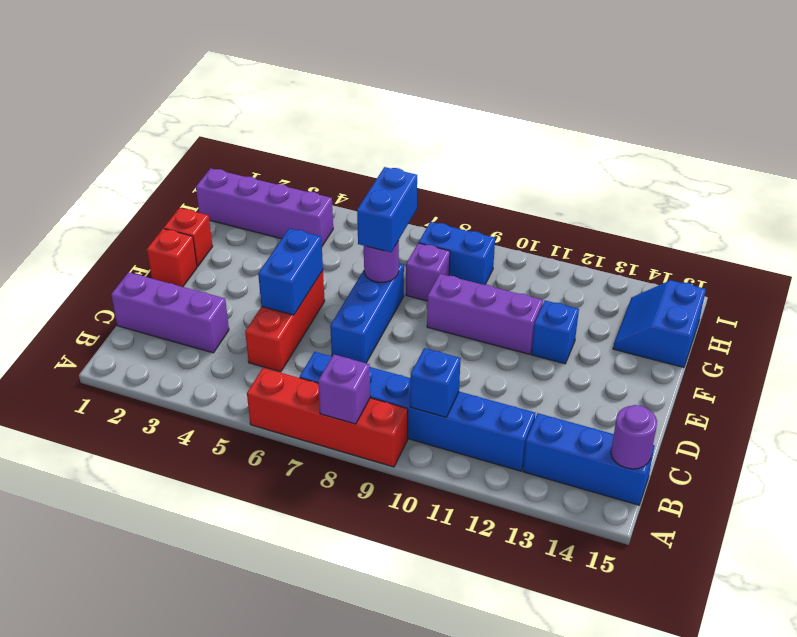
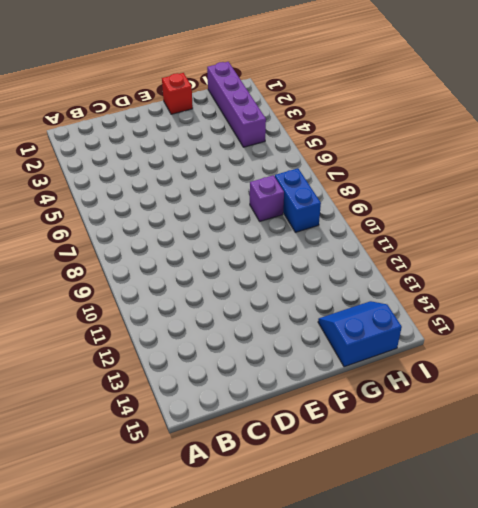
none -> red brick A6:A9 level 1
none -> blue brick B7:B12 level 1
none -> blue brick B13:B15 level 1

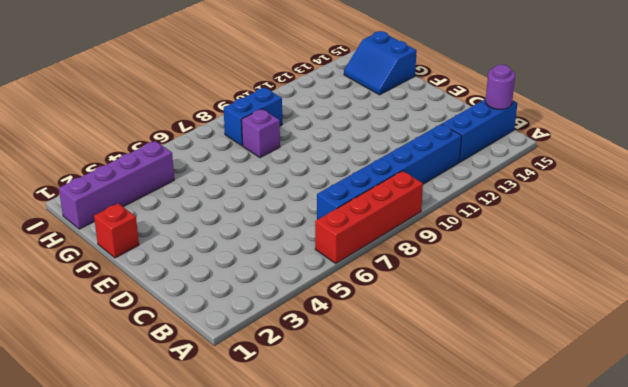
none -> purple brick C1:C3 level 1
none -> red brick C5:E5 level 1
none -> blue brick D7:F7 level 1

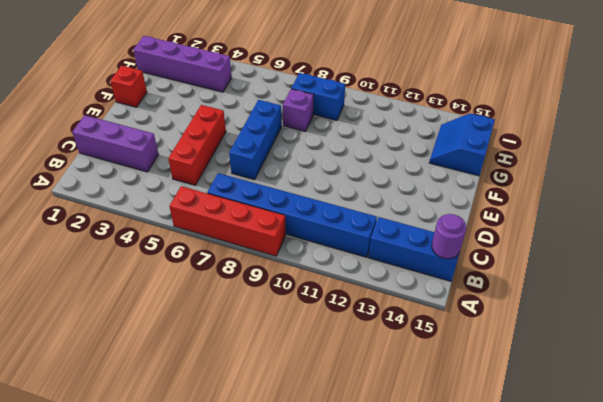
none -> red brick E1 level 1
none -> purple brick F9:F11 level 1
none -> blue brick F12 level 1

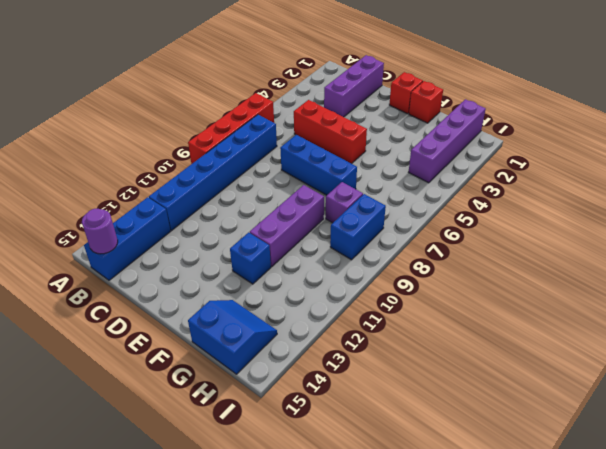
none -> purple brick A8 level 2
none -> blue brick B10 level 2
none -> blue brick D5:E5 level 2

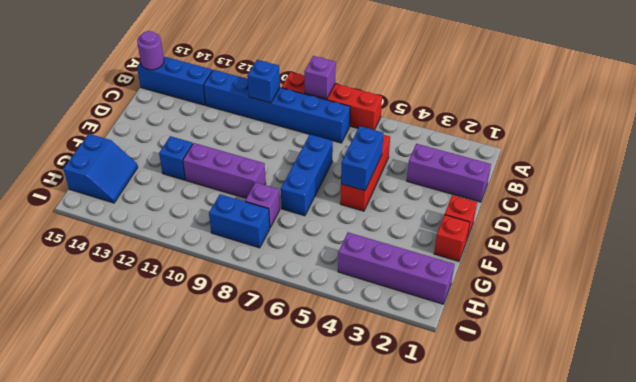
none -> purple round brick F7 level 2
none -> blue brick F7:G7 level 3

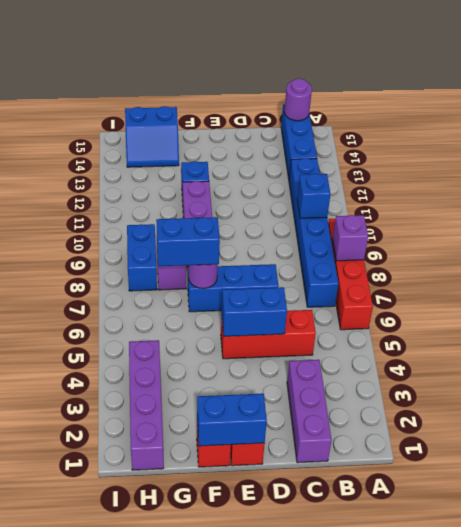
blue brick E1:F1 level 2 -> none

